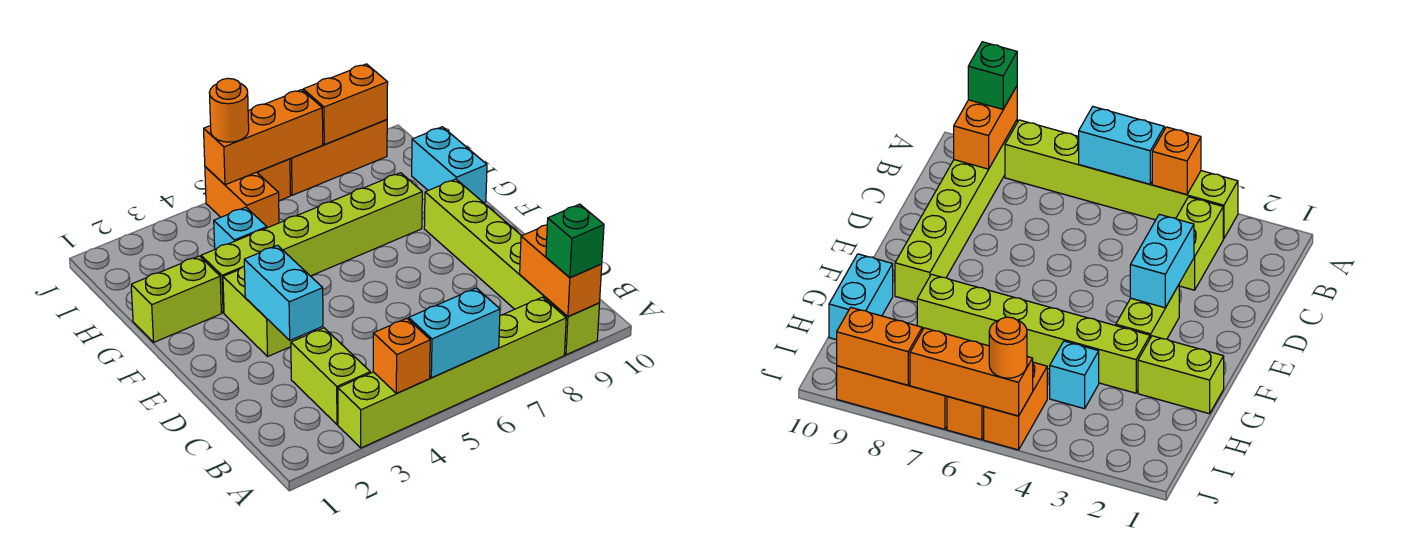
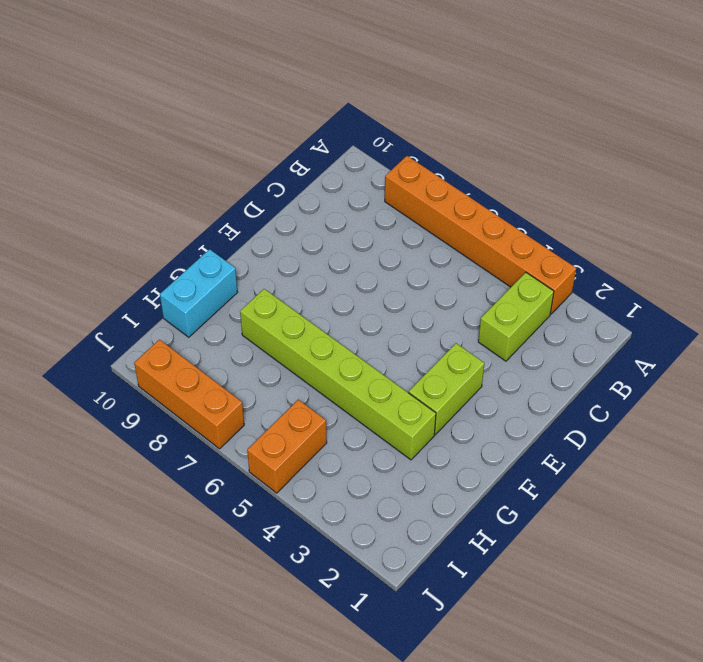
orange brick A3:A8 level 1 -> lime brick A3:A8 level 1
none -> lime brick A9:F9 level 1
none -> lime brick G1:G2 level 1
none -> cyan brick H4 level 1

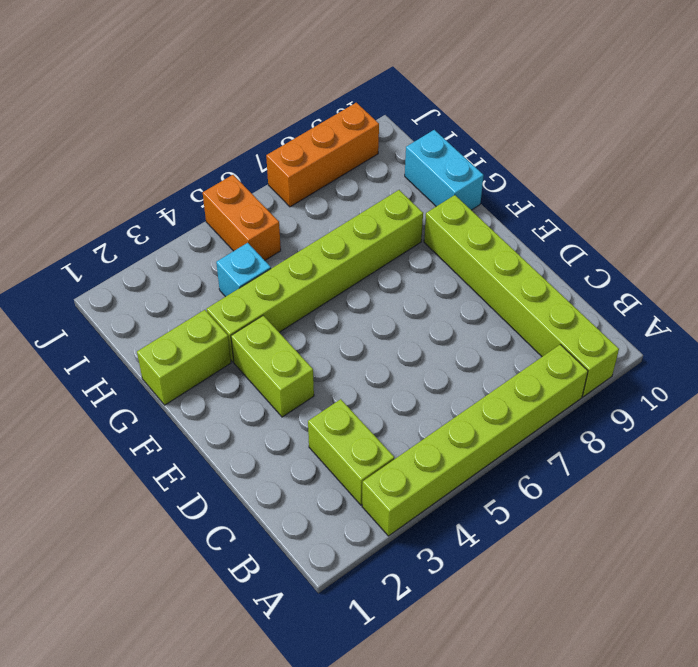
none -> orange brick J6 level 1
none -> orange brick A4 level 2
none -> cyan brick A5:A6 level 2

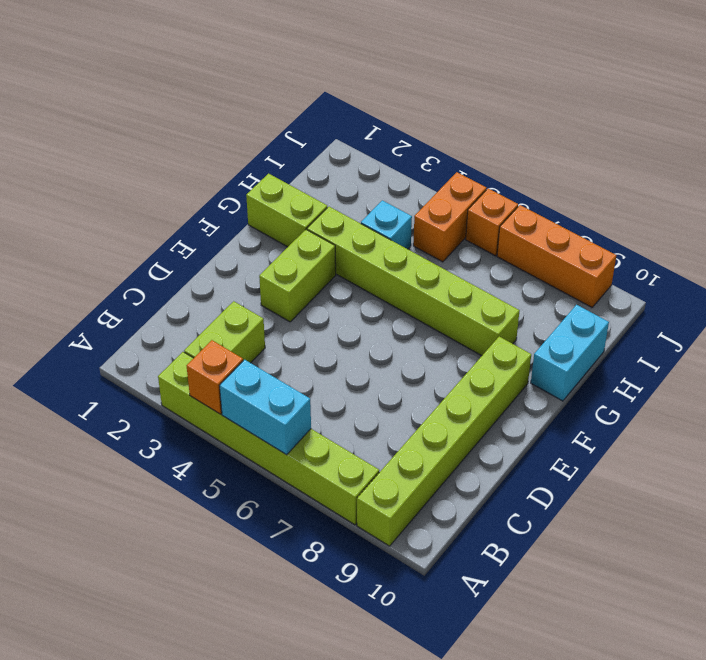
none -> orange brick A9:B9 level 2
none -> cyan brick D3:E3 level 2
none -> orange brick J5:J7 level 2

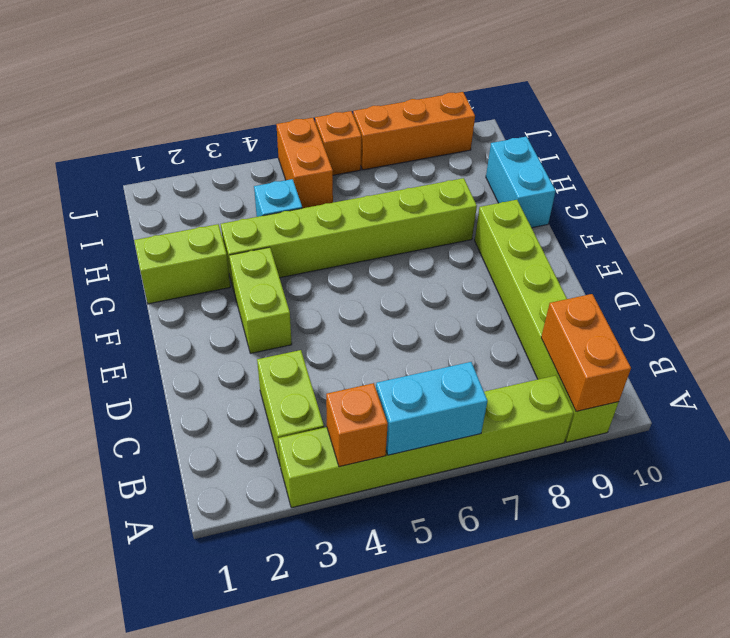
none -> cyan brick D3:E3 level 2
none -> orange brick J5:J7 level 2
none -> orange brick J8:J9 level 2

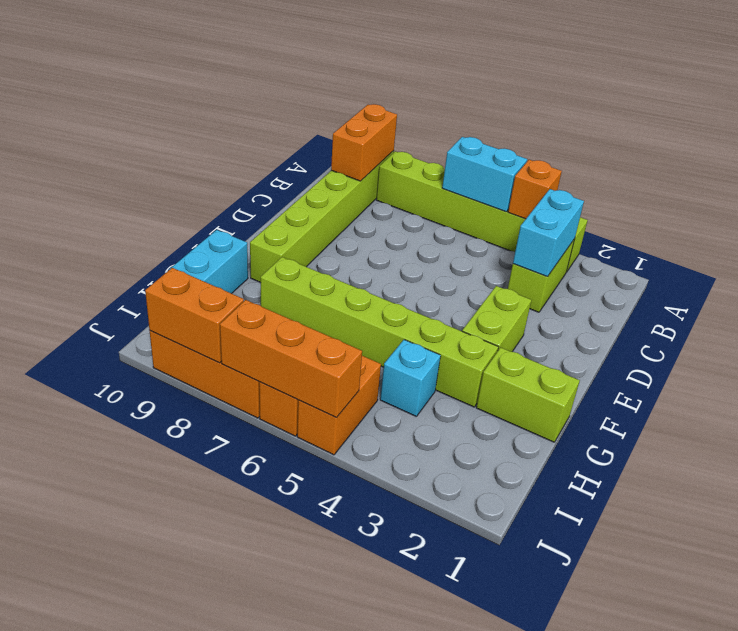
cyan brick B3:C3 level 2 -> cyan brick D3:E3 level 2
none -> green brick A9 level 3
none -> orange round brick J5 level 3

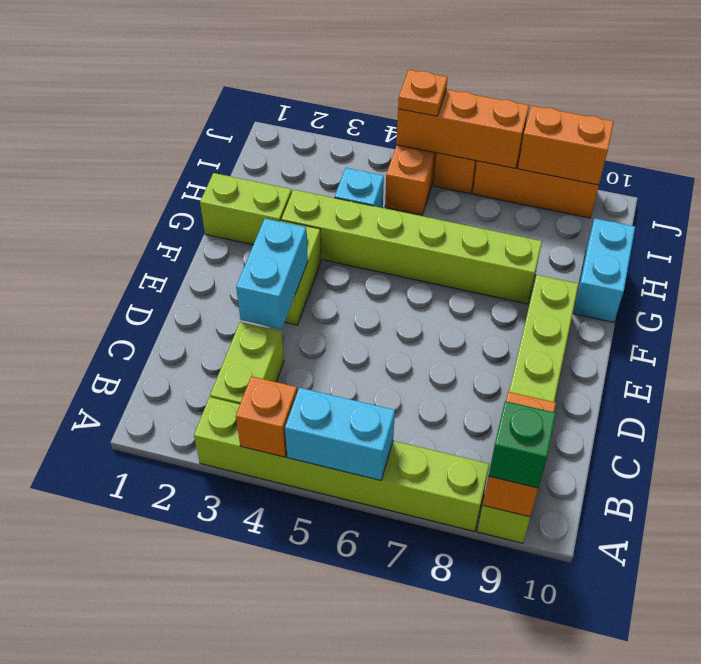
orange plate J5 level 3 -> orange round brick J5 level 3

